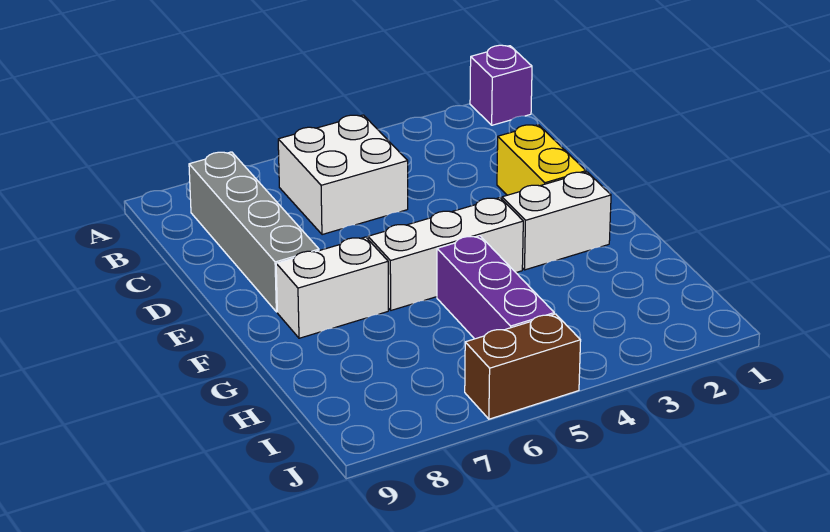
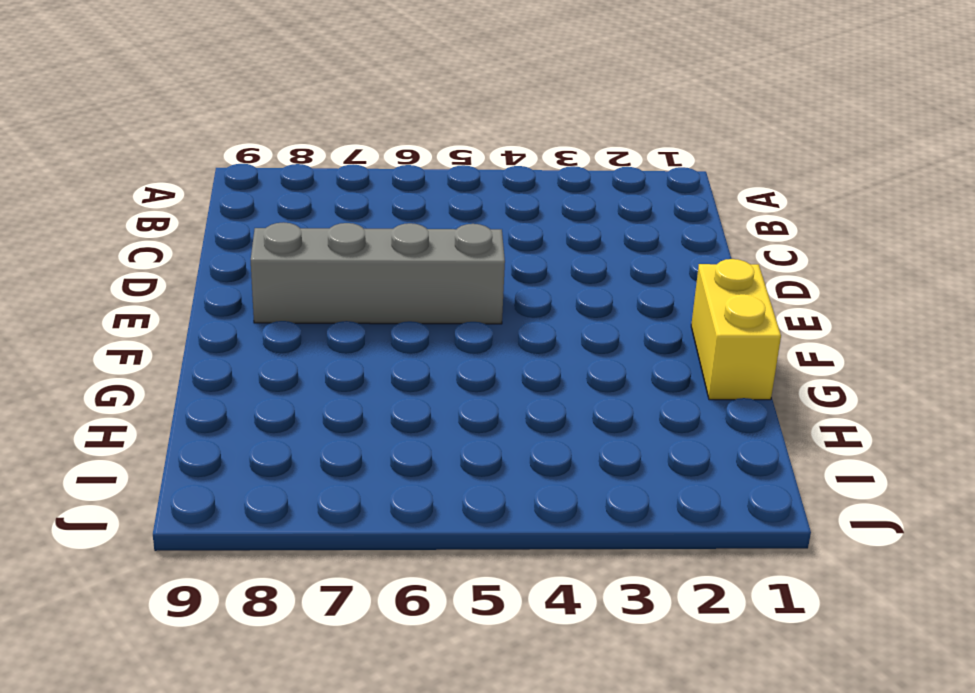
grey brick E5:E8 level 1 -> grey brick B8:E8 level 1
yellow brick F1:G1 level 1 -> yellow brick D2:E2 level 1
none -> purple brick A1 level 1
none -> white brick B5:C6 level 1

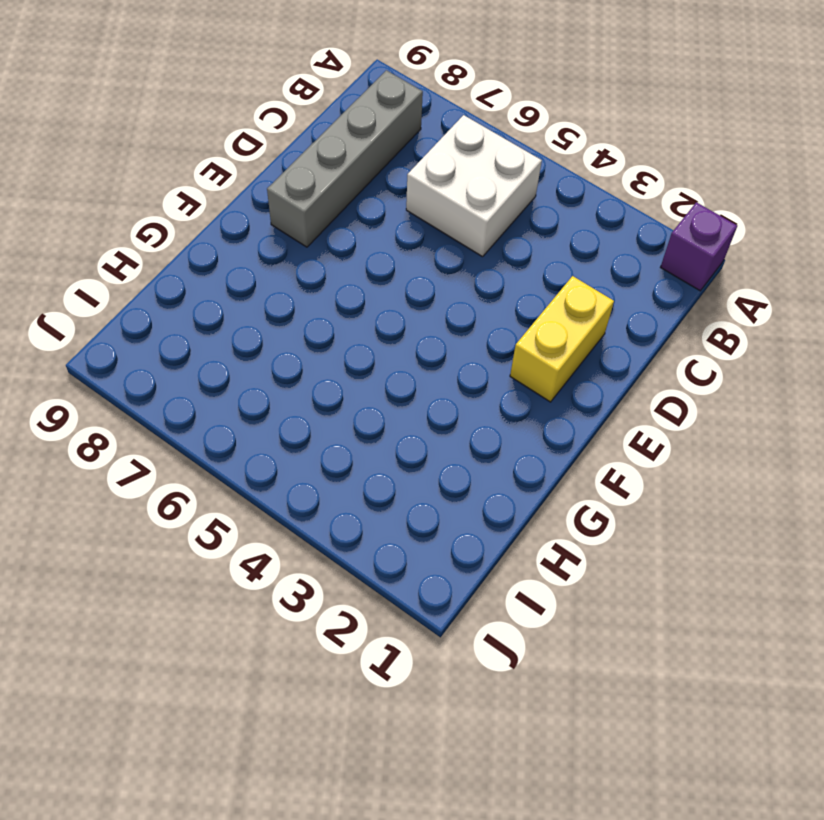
none -> white brick F2:F3 level 1
none -> white brick F4:F6 level 1

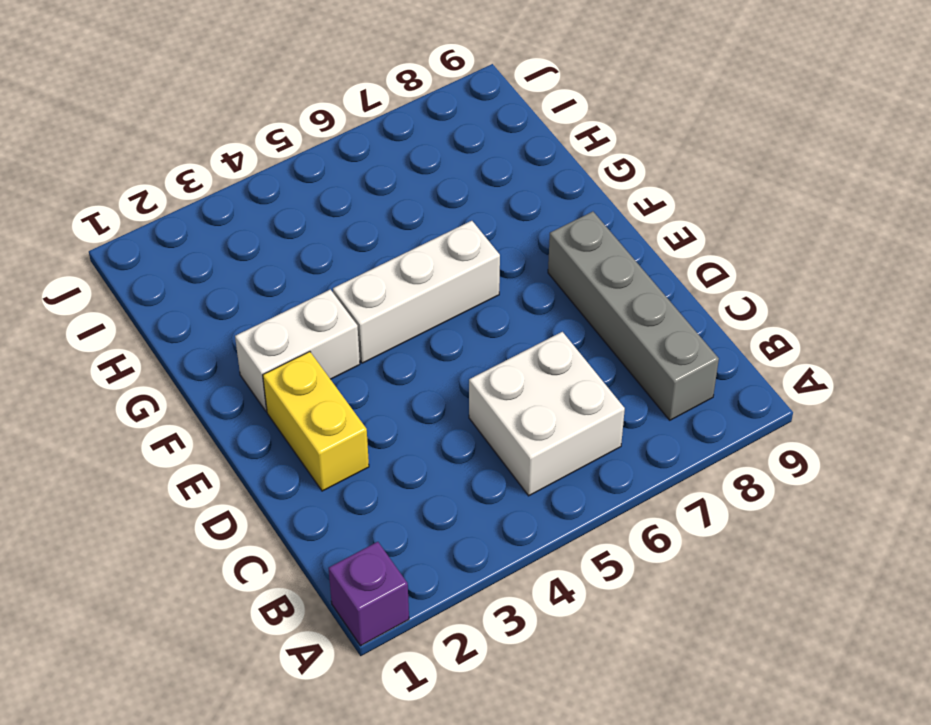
none -> white brick F7:F8 level 1
none -> purple brick G5:I5 level 1

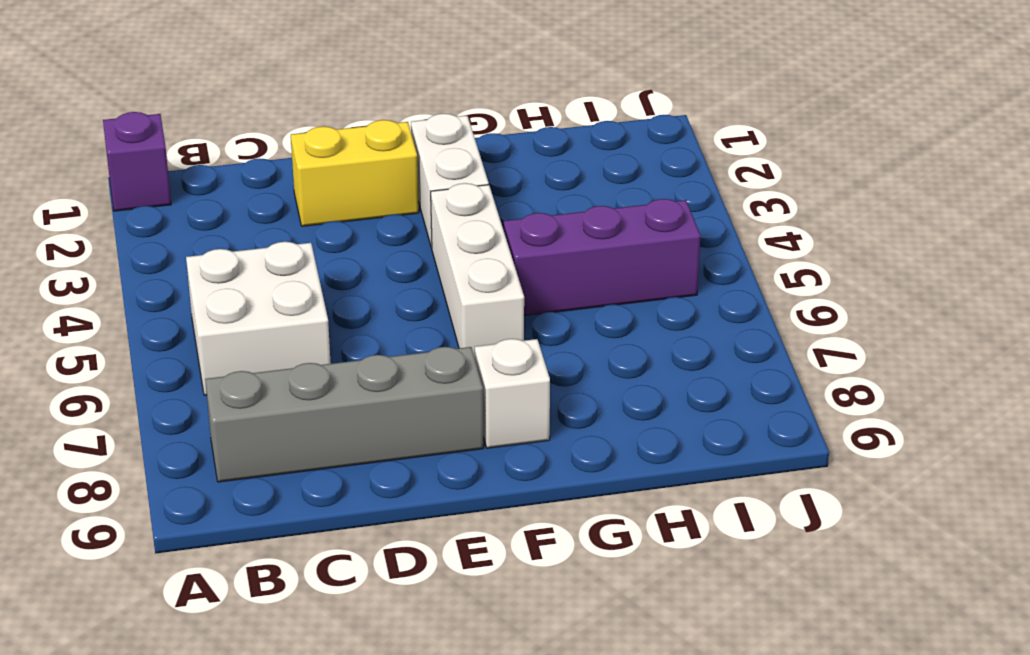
white brick F8 level 1 -> white brick F7:F8 level 1
none -> brown brick J5:J6 level 1

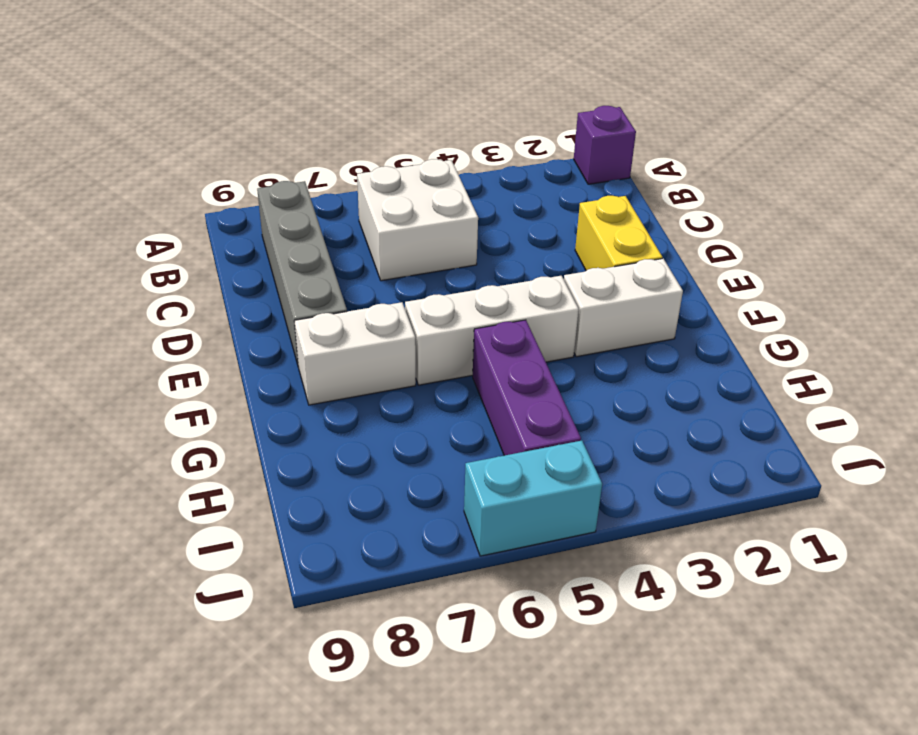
cyan brick J5:J6 level 1 -> brown brick J5:J6 level 1

